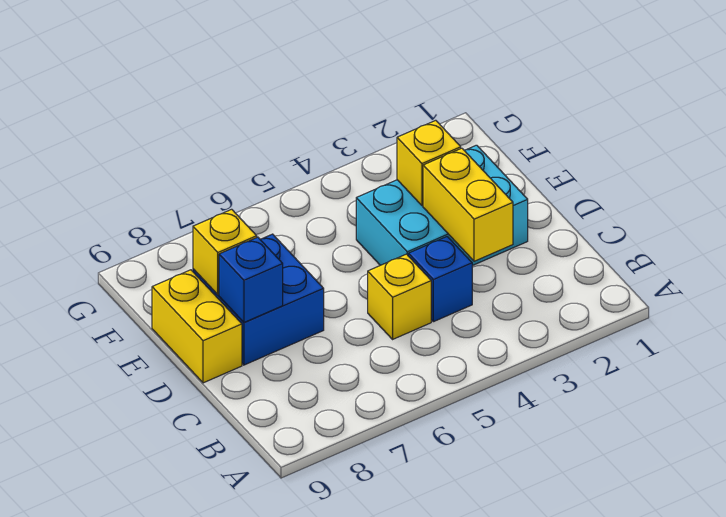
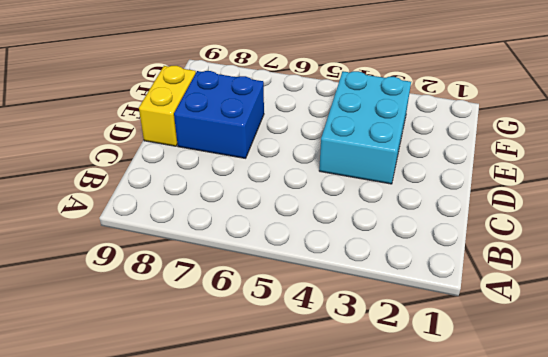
cyan brick D3:F4 level 1 -> cyan brick D2:E4 level 1
none -> blue brick C4 level 1
none -> yellow brick C5 level 1

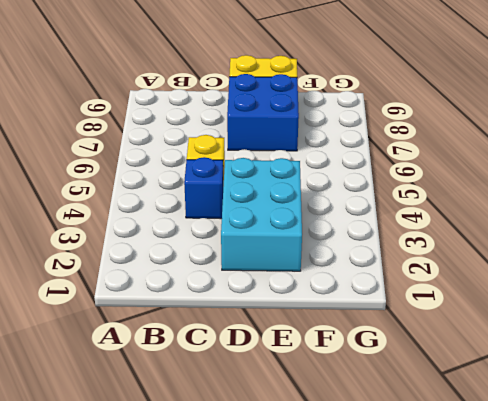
none -> yellow brick C3:D3 level 2
none -> blue brick D8 level 2

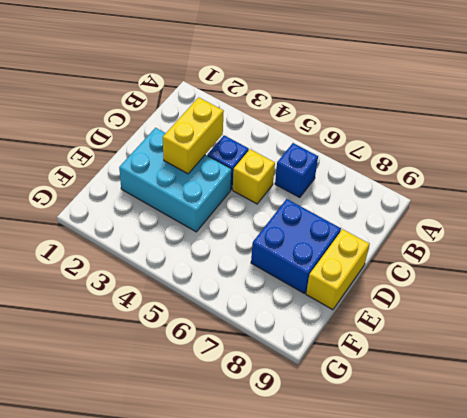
blue brick B6 level 1 -> blue brick D8 level 2
none -> yellow brick E3 level 2
none -> yellow brick E8 level 2

